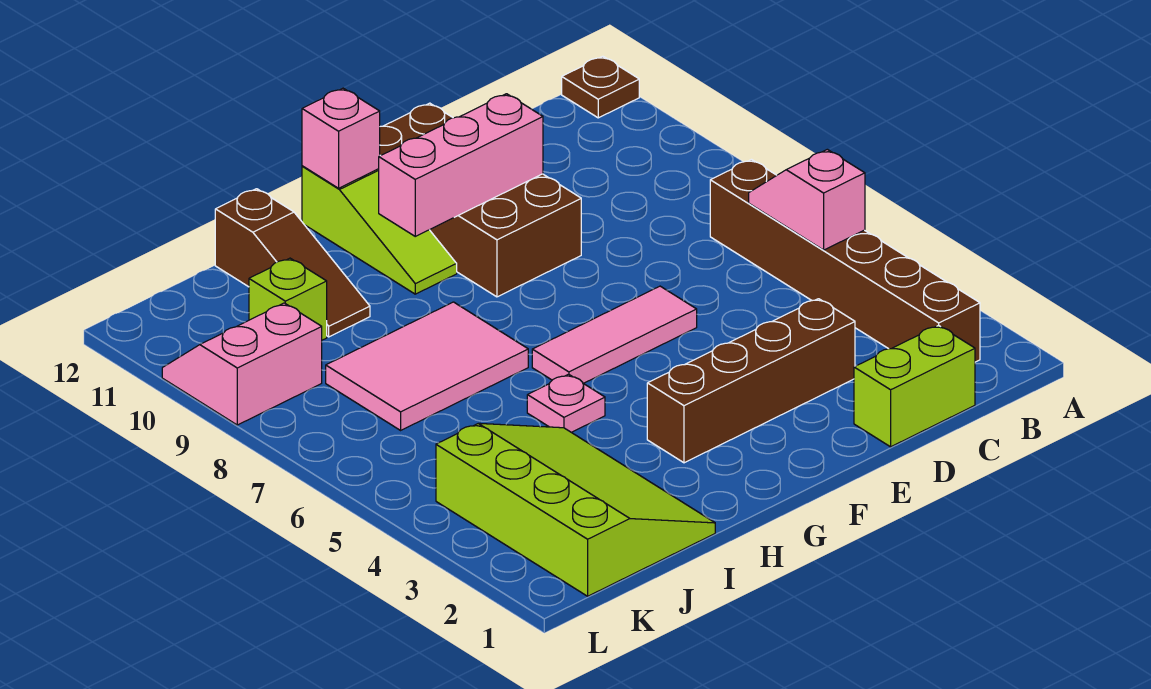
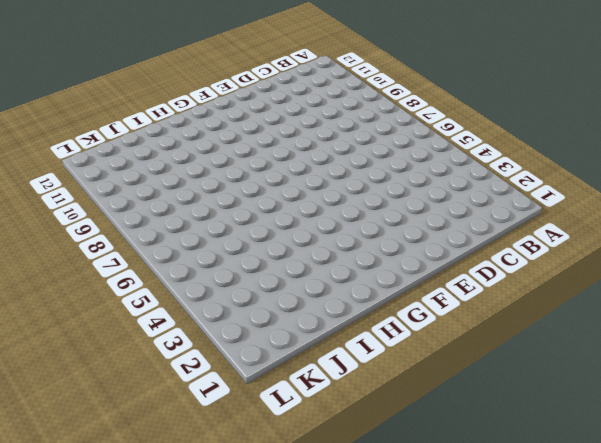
none -> brown plate A12 level 1
none -> brown brick B2:B7 level 1
none -> lime brick C1:D1 level 1

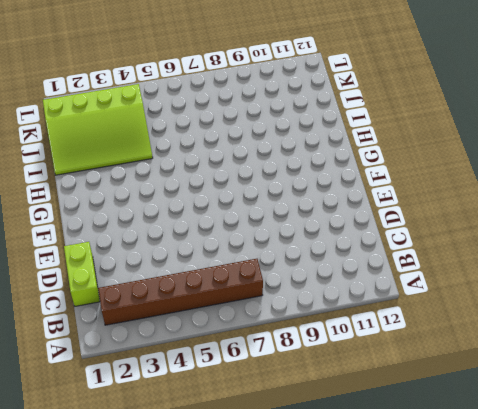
none -> brown plate A12 level 1
none -> brown brick D3:G3 level 1
none -> pink tile E6:G6 level 1

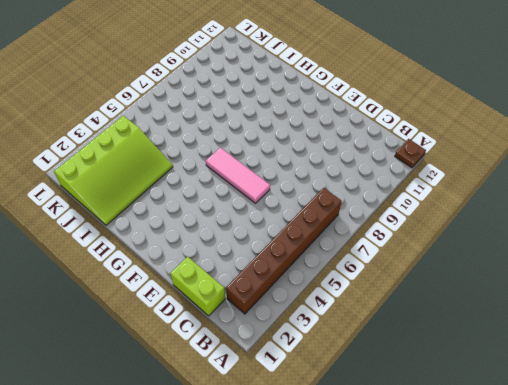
none -> brown brick D3:G3 level 1
none -> brown brick E9:F12 level 1
none -> lime slope G10:G12 level 1 top 12

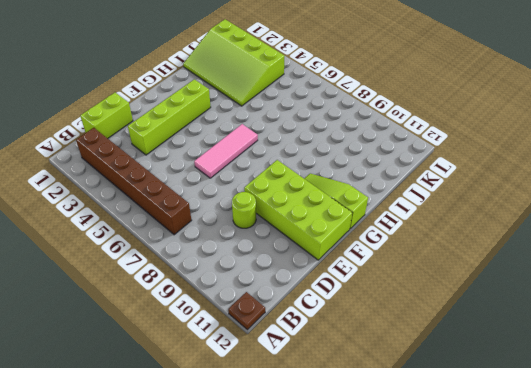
lime brick D3:G3 level 1 -> brown brick D3:G3 level 1
lime round brick D9 level 1 -> none
lime brick E9:F12 level 1 -> brown brick E9:F12 level 1
none -> pink plate H5 level 1
none -> pink tile H7:J8 level 1
none -> brown slope I10:I12 level 1 top 12

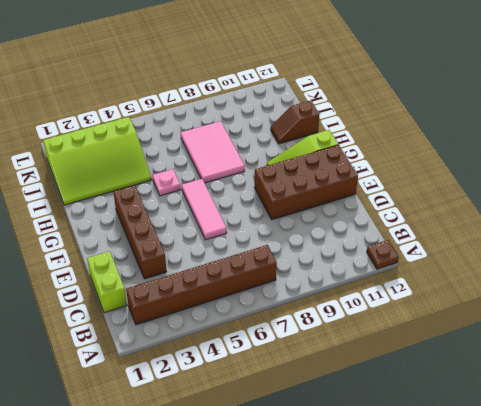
brown slope I11:I12 level 1 top 12 -> brown slope I10:I12 level 1 top 12
none -> lime brick J10 level 1
none -> pink slope K9:L10 level 1 top 9
none -> pink slope B5:B6 level 2 top 5

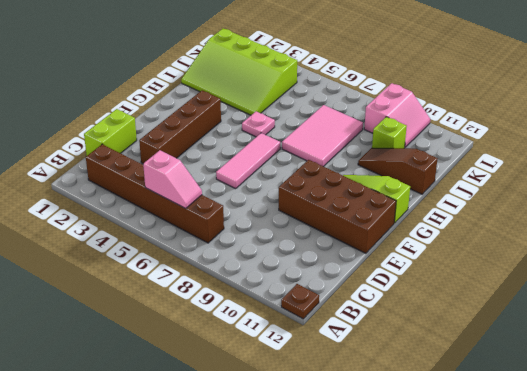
none -> pink brick E10:G10 level 2
none -> pink brick G12 level 2

